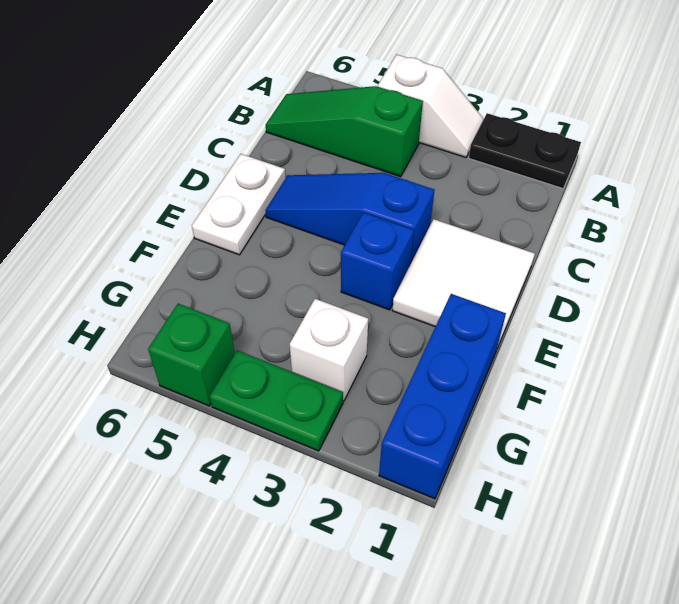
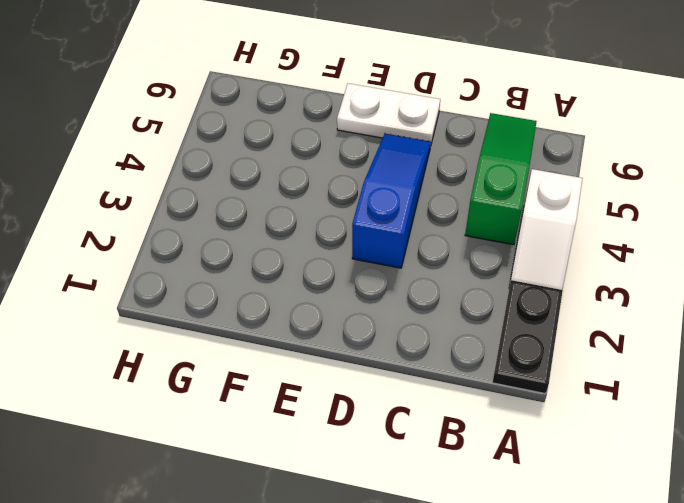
none -> white tile D1:E2 level 1
none -> blue brick E3 level 1

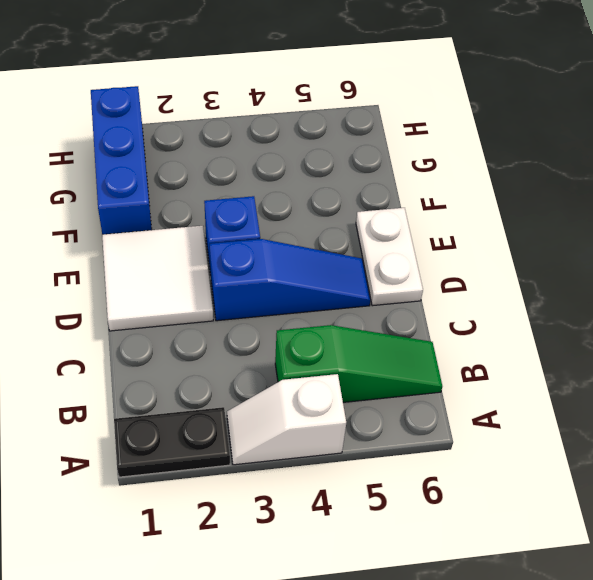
none -> white brick G3 level 1
none -> green plate H3:H4 level 1

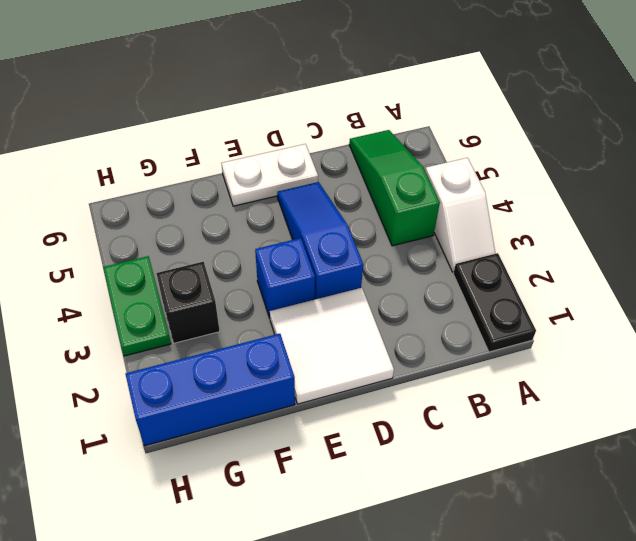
black brick G3 level 1 -> white brick G3 level 1
none -> green brick H5 level 1

